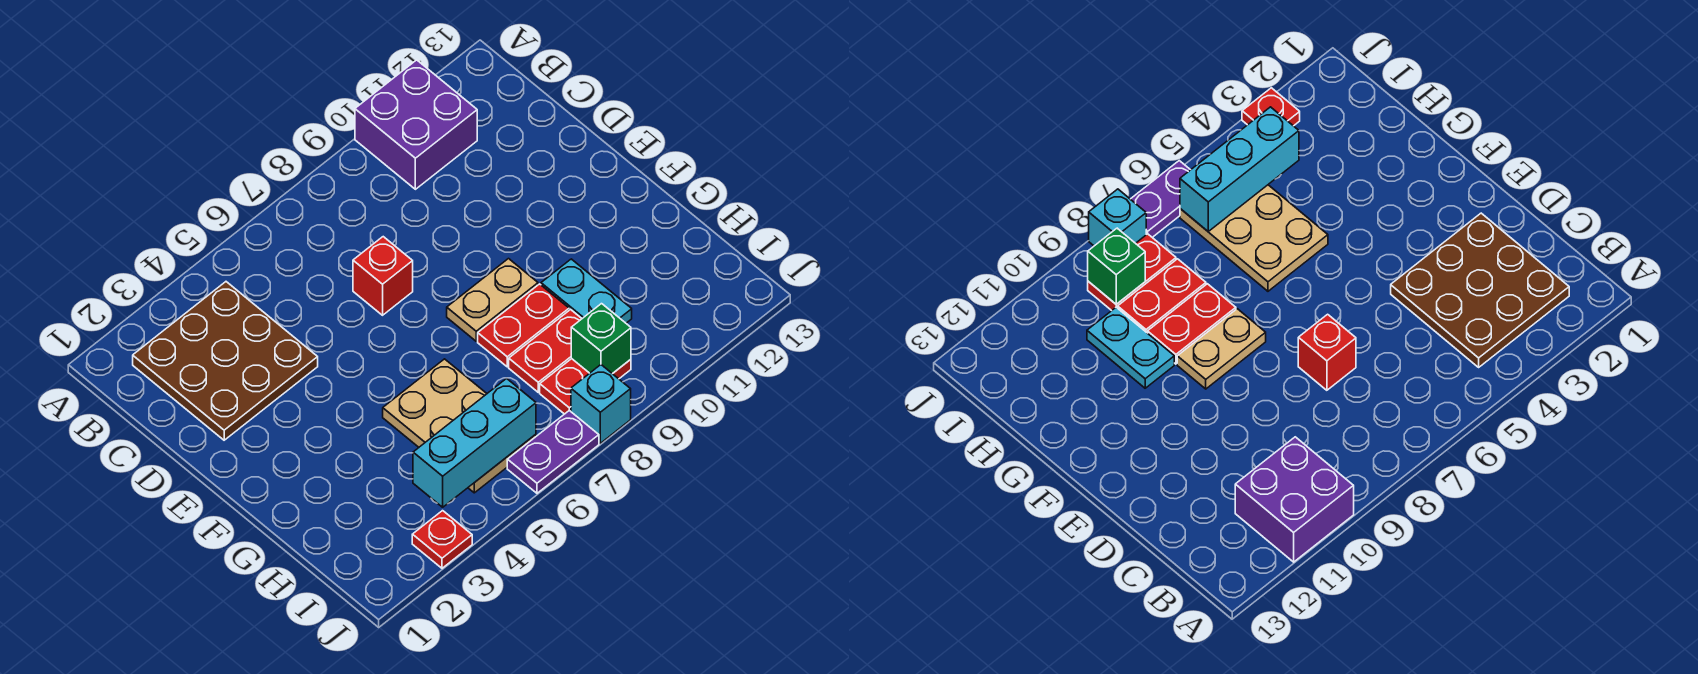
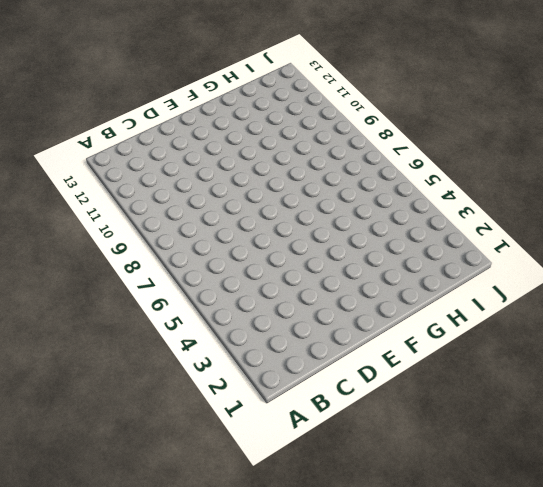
none -> purple brick A10:B11 level 1
none -> brown plate B2:D4 level 1
none -> red brick D7 level 1

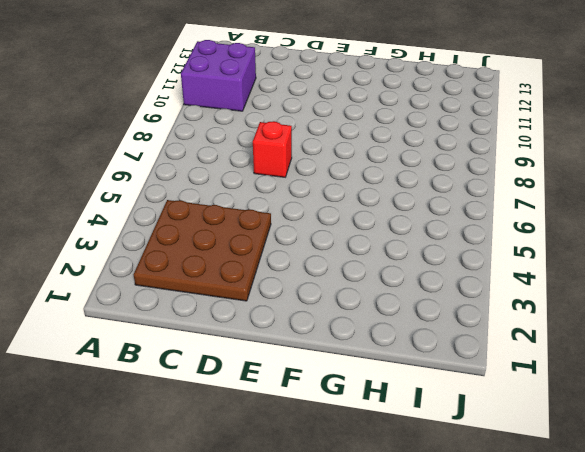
none -> tan plate F8:F9 level 1
none -> tan plate G5:I6 level 1
none -> red plate G8:G9 level 1

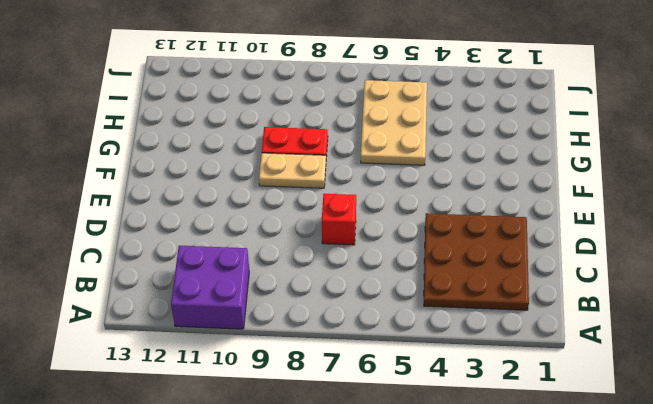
none -> cyan plate G10:H10 level 1
none -> red plate H8:H9 level 1
none -> red plate I8:I9 level 1

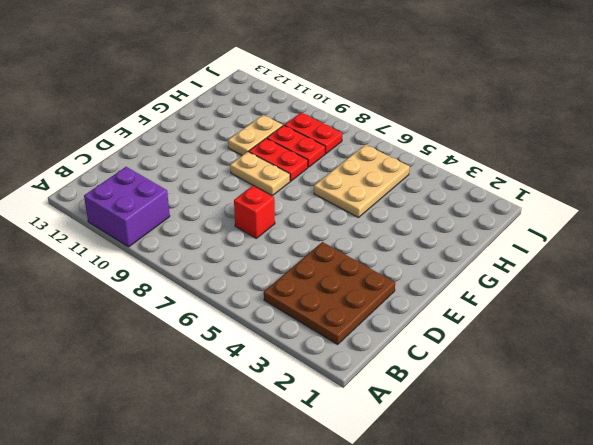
tan plate G10:H10 level 1 -> cyan plate G10:H10 level 1
none -> red plate J3 level 1
none -> purple plate J6:J7 level 1
none -> cyan brick J8 level 1

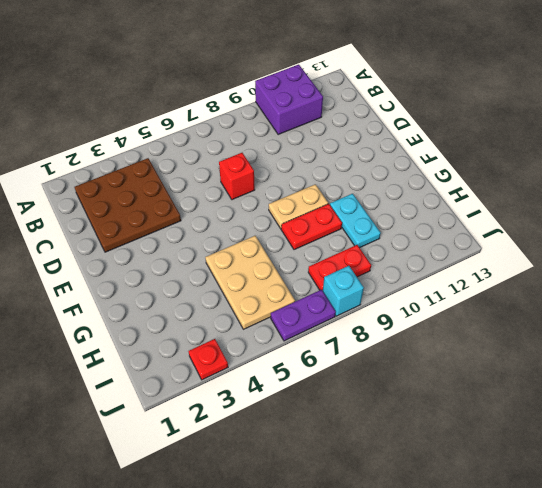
none -> red plate H8:H9 level 1
none -> cyan brick I4:I6 level 2
none -> green brick I9 level 2

